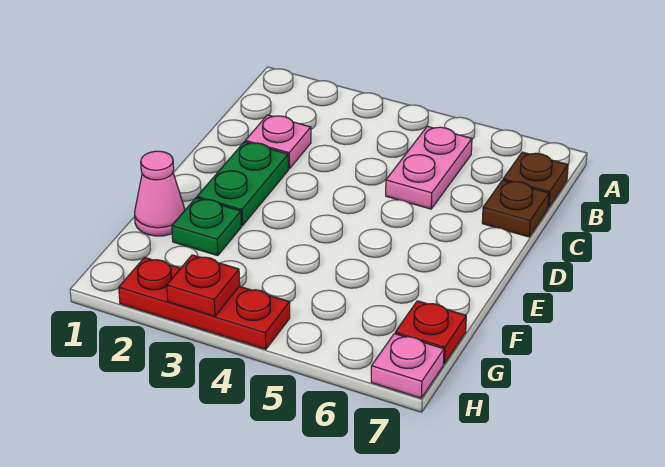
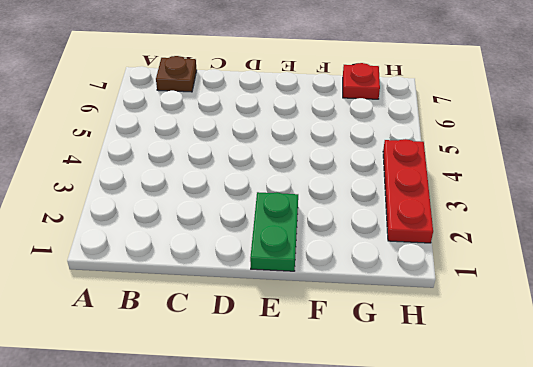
green plate E1:E2 level 1 -> green plate D2:E2 level 1
none -> pink plate B5:C5 level 1
none -> pink plate C2 level 1

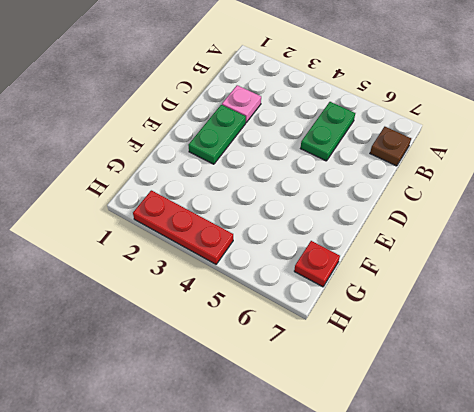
green plate B5:C5 level 1 -> pink plate B5:C5 level 1
none -> brown plate C7 level 1
none -> pink cone F1 level 1

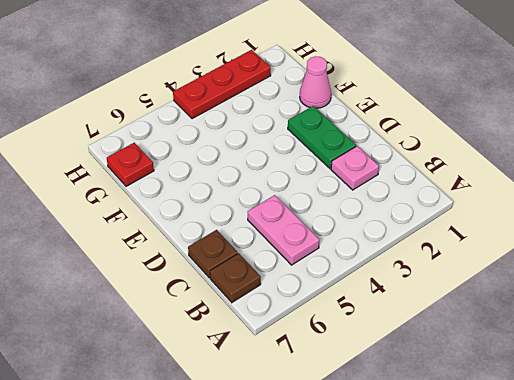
none -> green plate F2 level 1
none -> pink plate H7 level 1

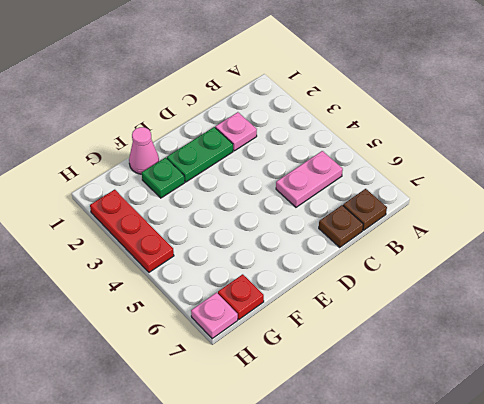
none -> red plate H3 level 2

